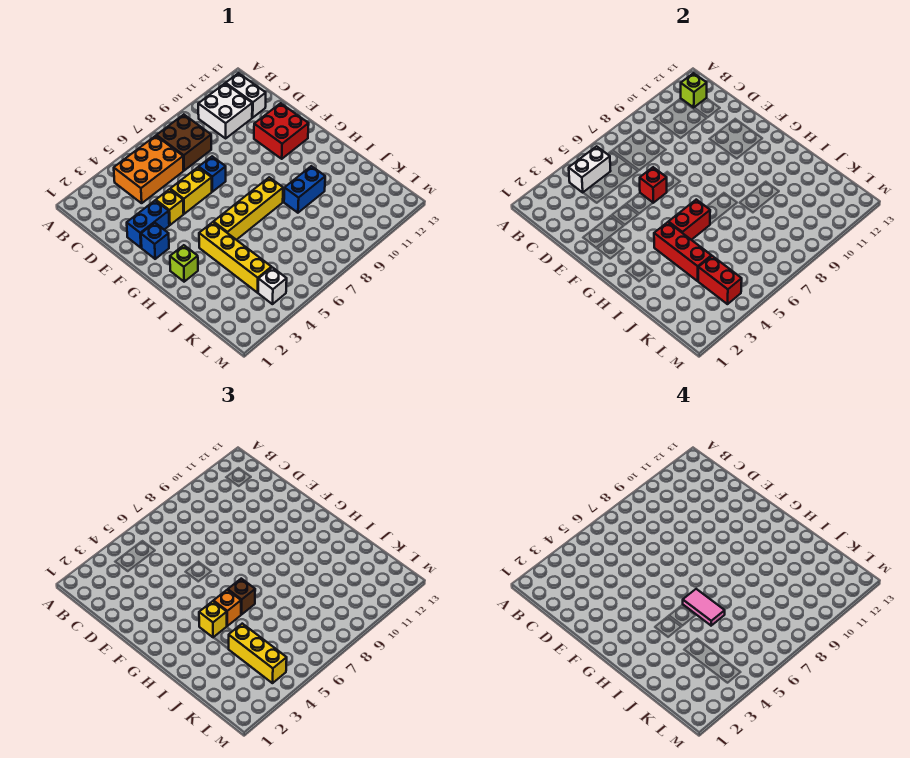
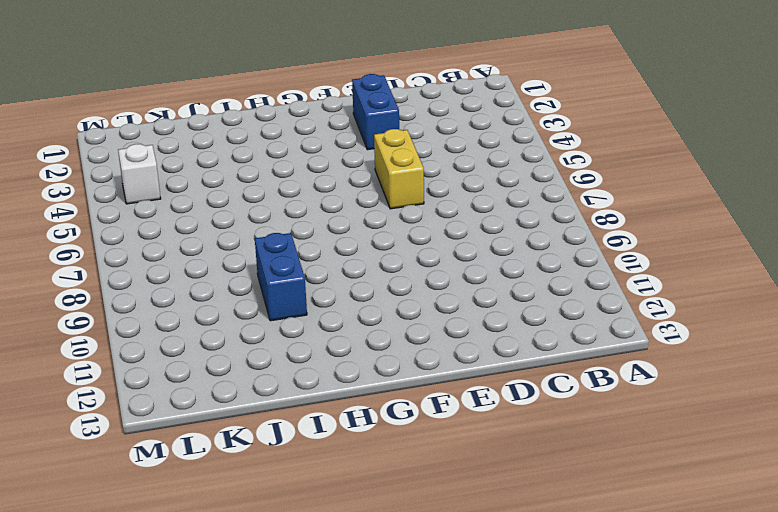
none -> orange brick B4:C6 level 1
none -> brown brick B7:C8 level 1
none -> white brick B10:C11 level 1

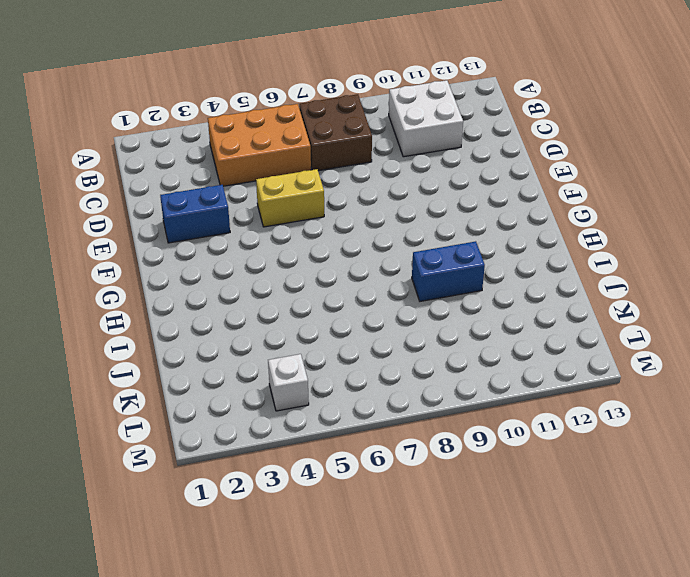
none -> white brick B12:C12 level 1
none -> yellow brick E4 level 1
none -> blue brick E7 level 1

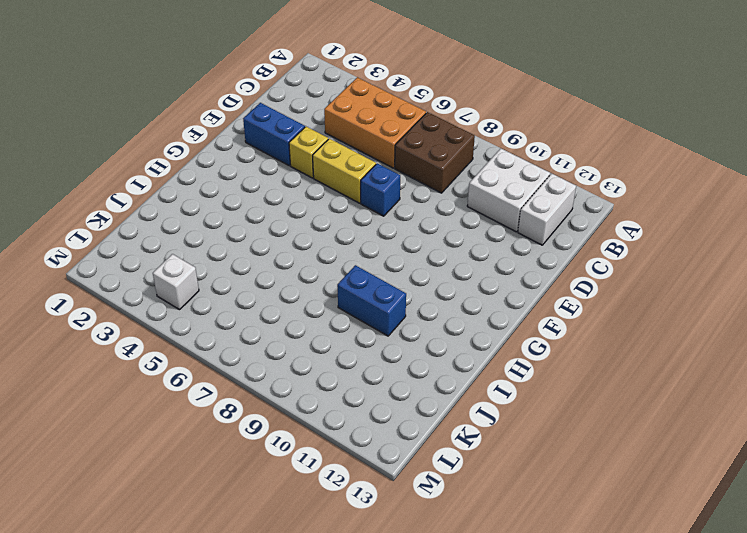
none -> red brick E11:F12 level 1
none -> blue brick F2 level 1
none -> lime brick H2 level 1

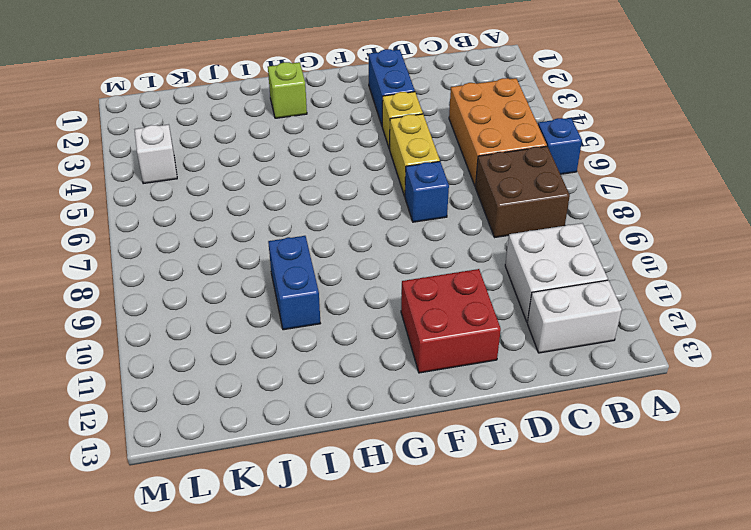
blue brick A6 level 1 -> blue brick F2 level 1
none -> yellow brick H4:K4 level 1
none -> yellow brick H5:H8 level 1
none -> white brick B4:B5 level 2

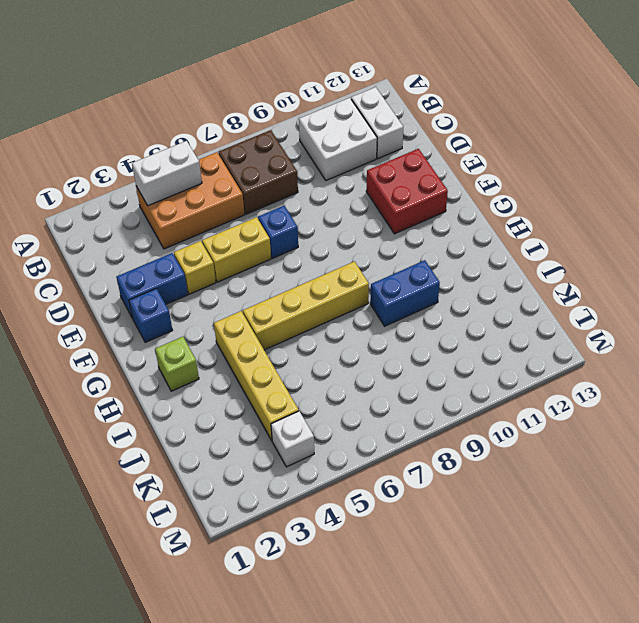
none -> lime brick B12 level 2
none -> red brick E6 level 2
none -> red brick H4:J4 level 2

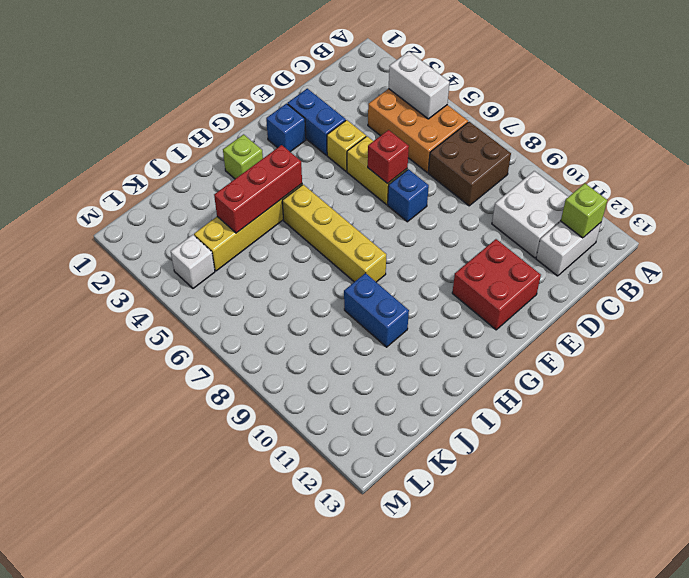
none -> red brick H5:H6 level 2
none -> red brick K4:L4 level 2
none -> yellow brick H4 level 3

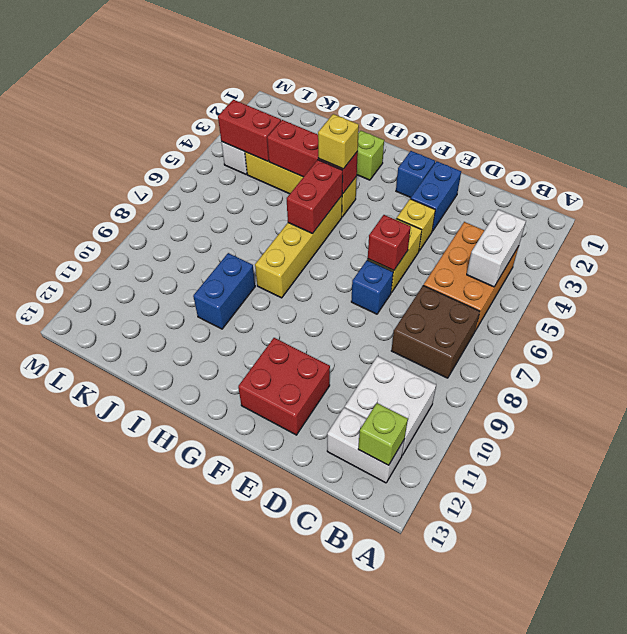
none -> orange brick H5 level 3
none -> brown brick H6 level 3
none -> yellow brick J4:L4 level 3

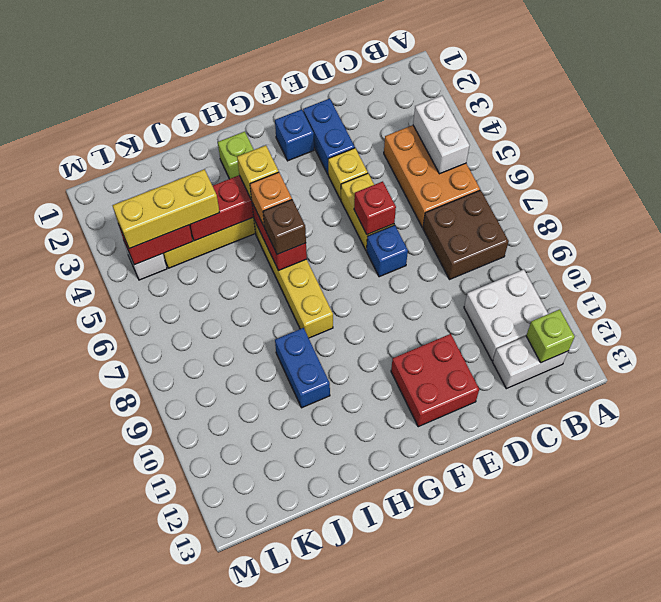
none -> pink tile H6:I6 level 4

